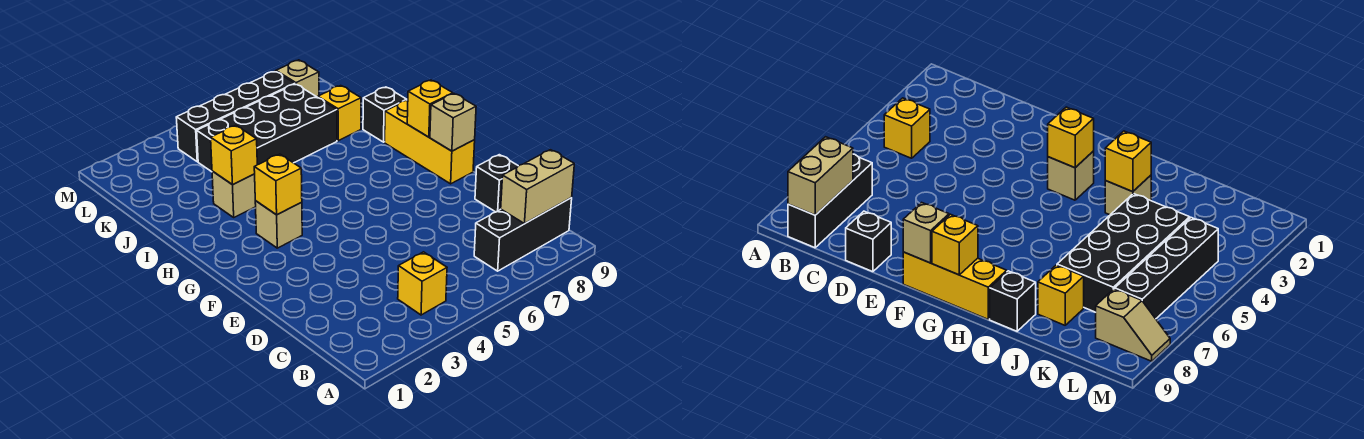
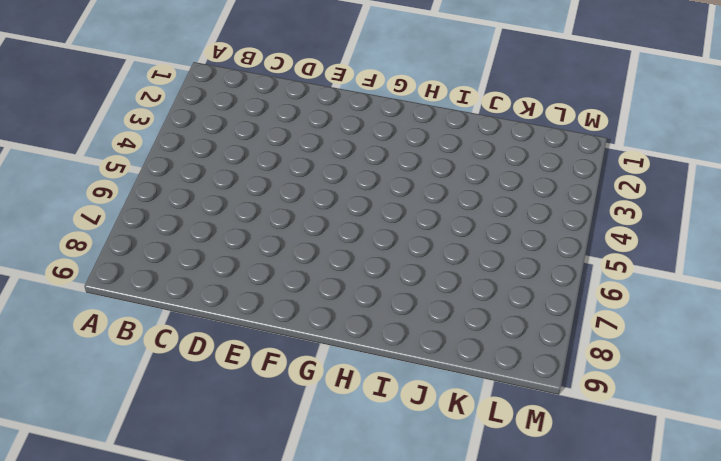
none -> yellow brick B4 level 1
none -> black brick B7:B9 level 1
none -> black brick D9 level 1

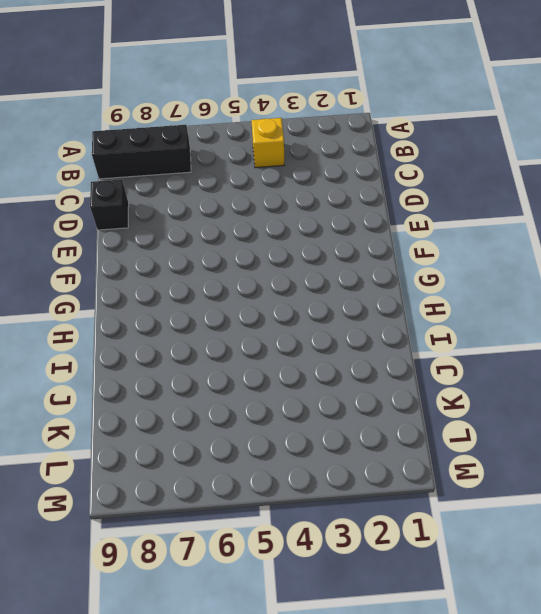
none -> yellow brick F9:H9 level 1
none -> tan brick G3 level 1
none -> tan brick I3 level 1

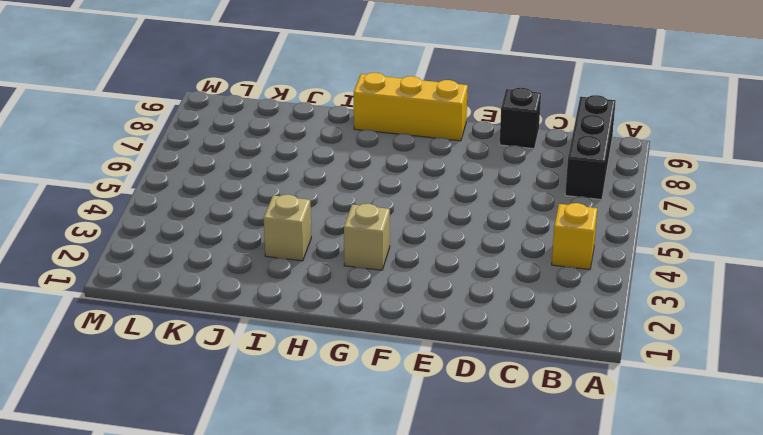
none -> black brick I9 level 1
none -> black brick J4:K7 level 1
none -> yellow brick J8 level 1

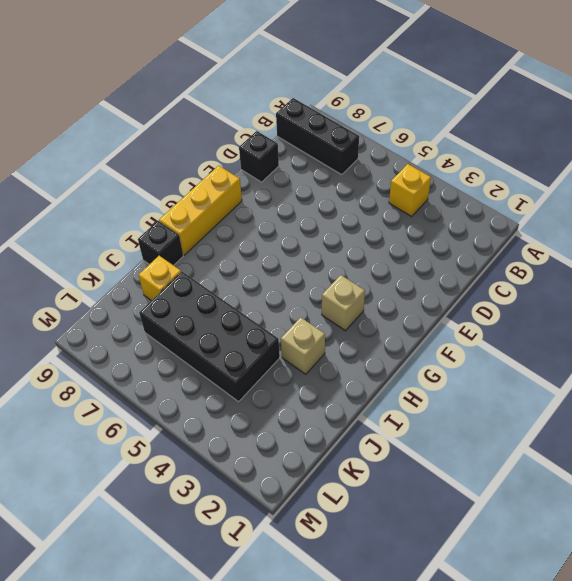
none -> black brick L4:L7 level 1
none -> tan slope L8:M8 level 1 top L
none -> tan brick B8:B9 level 2

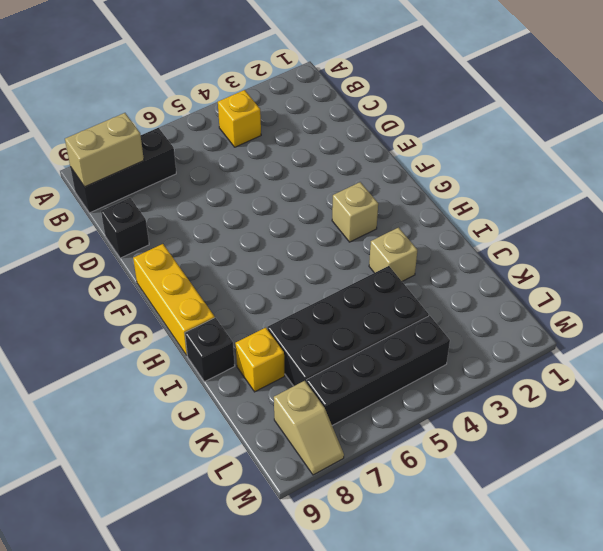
none -> tan brick F9 level 2
none -> yellow brick G3 level 2
none -> yellow brick G9 level 2

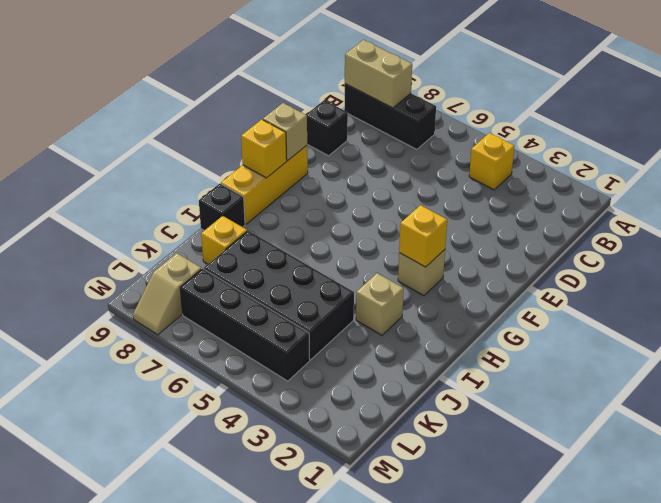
none -> yellow brick I3 level 2

